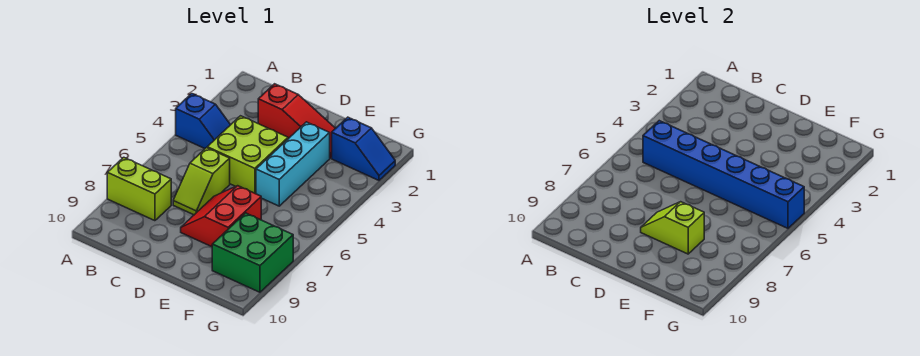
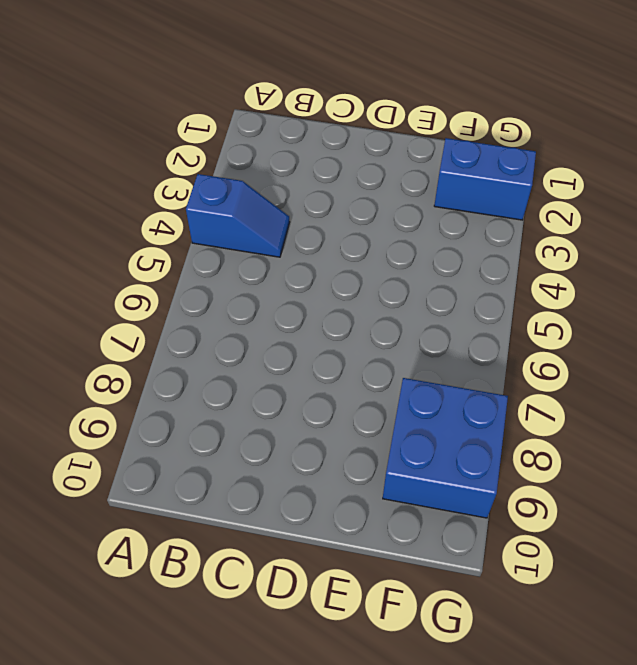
blue brick F2:G2 level 1 -> blue slope F2:G2 level 1 top F
blue brick F8:G9 level 1 -> green brick F8:G9 level 1
none -> lime brick A8:B8 level 1
none -> red slope C2:E2 level 1 top C

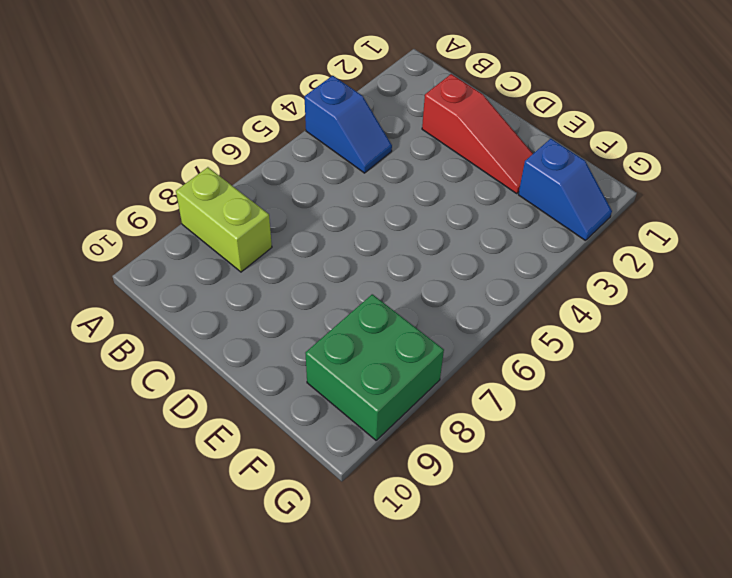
none -> lime brick C4:D5 level 1
none -> lime slope C6:C7 level 1 top 6

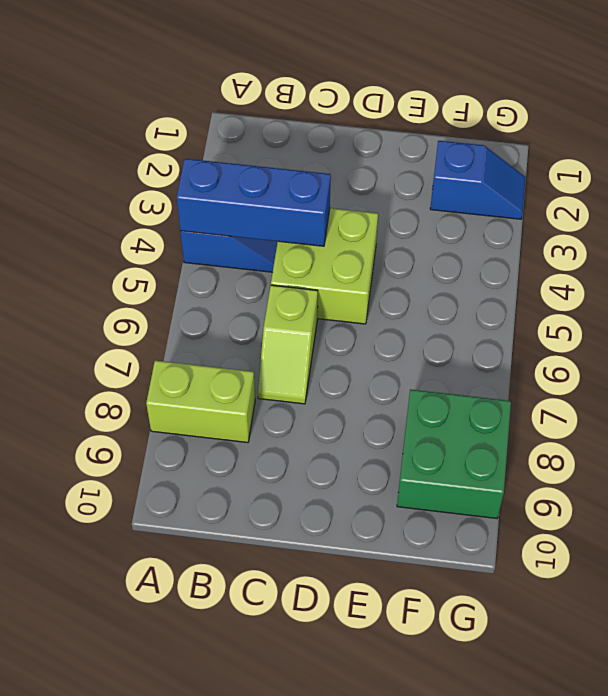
blue brick A4:C4 level 2 -> none
none -> red slope C2:E2 level 1 top C
none -> red slope D7:E8 level 1 top E

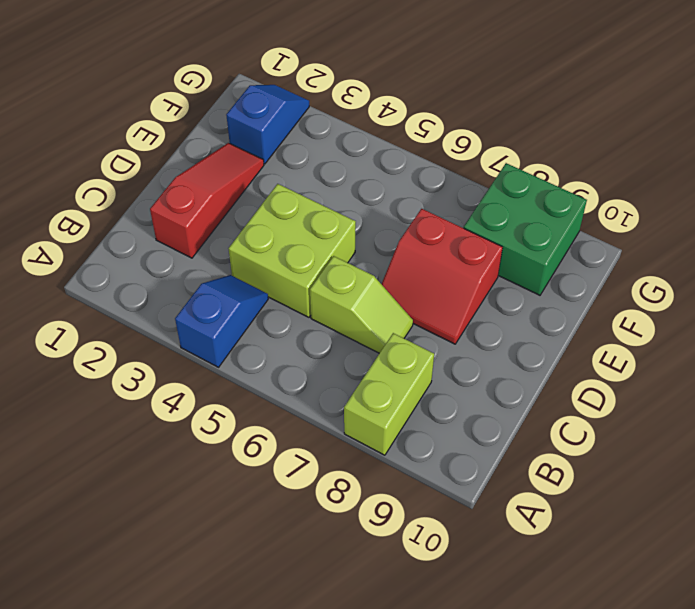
none -> cyan brick E3:E5 level 1
none -> blue brick B5:G5 level 2

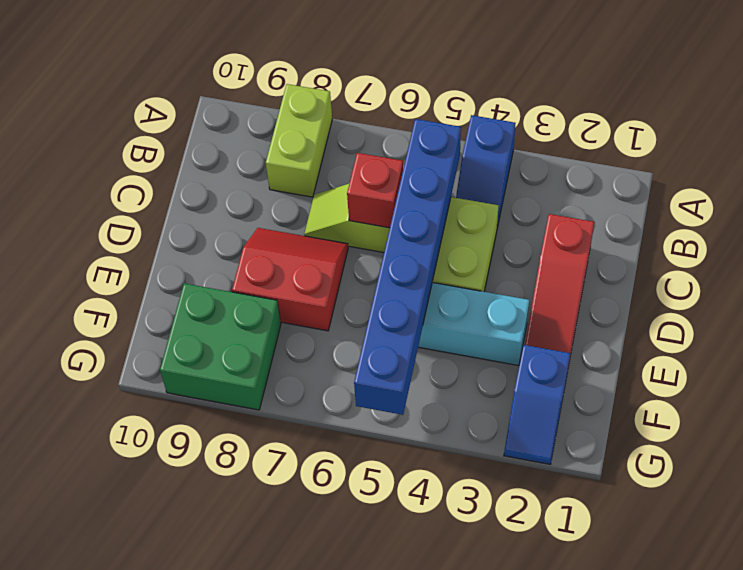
red brick C6 level 2 -> none
none -> lime slope D8:E8 level 2 top E

